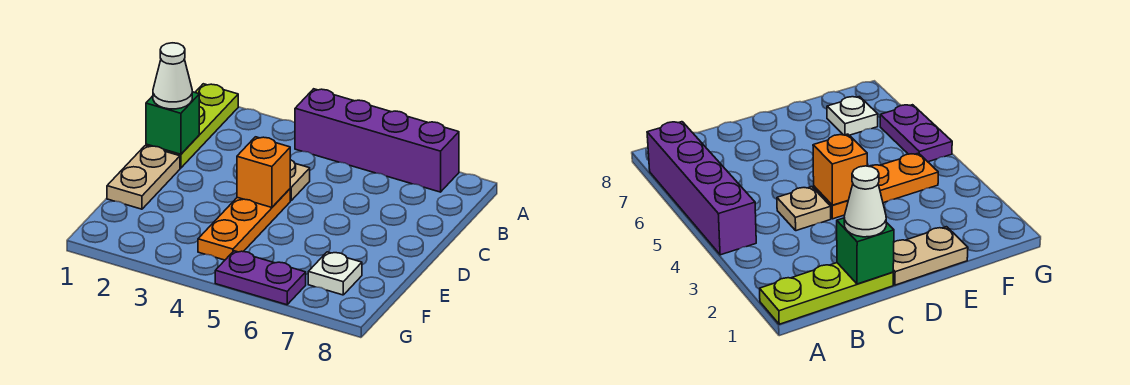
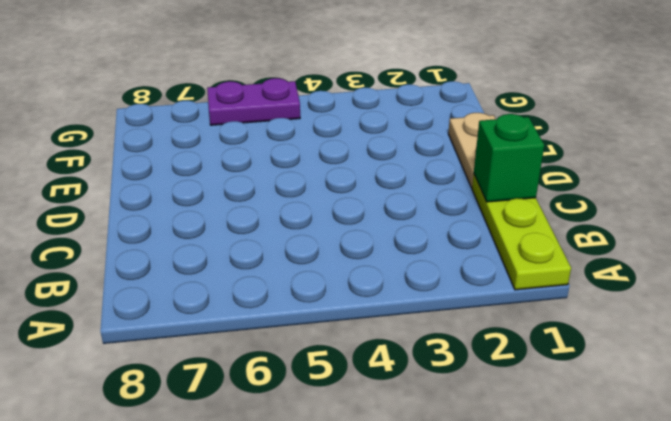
none -> purple brick A4:A7 level 1
none -> tan plate C4 level 1

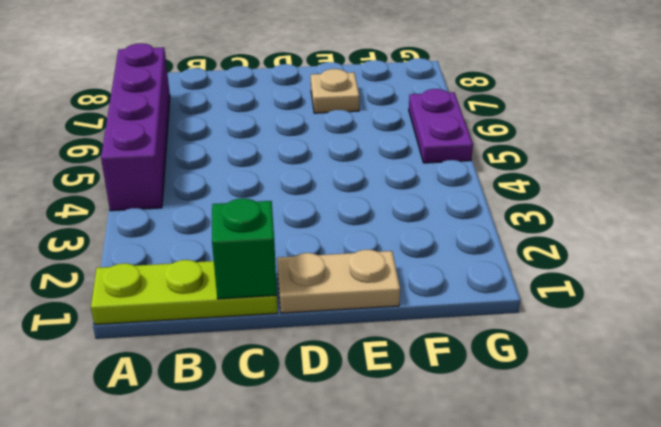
tan plate E7 level 1 -> tan plate C4 level 1
none -> orange plate D4:F4 level 1
none -> white plate F7 level 1

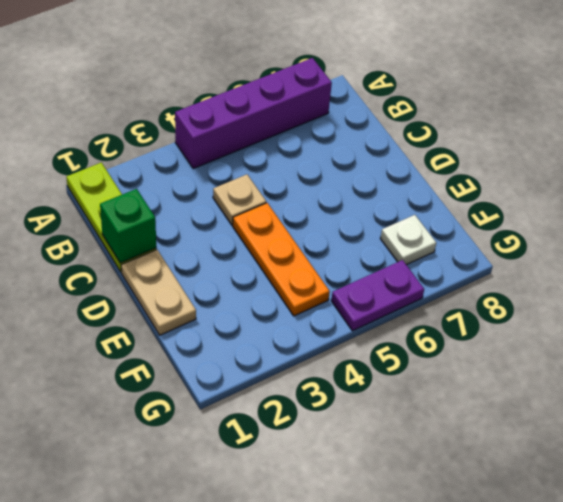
none -> orange brick D4 level 2
none -> white cone C1 level 3

